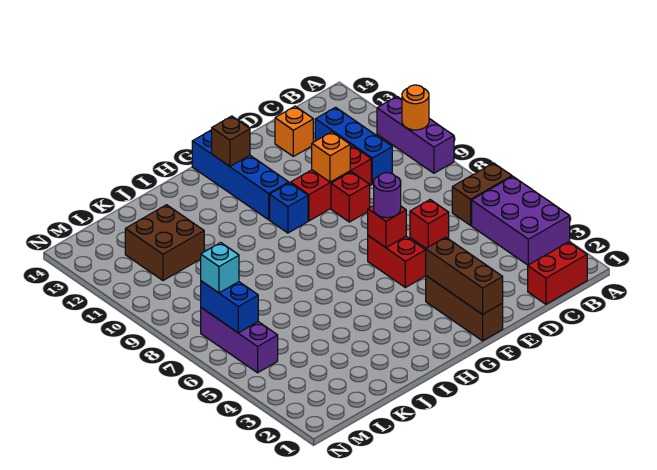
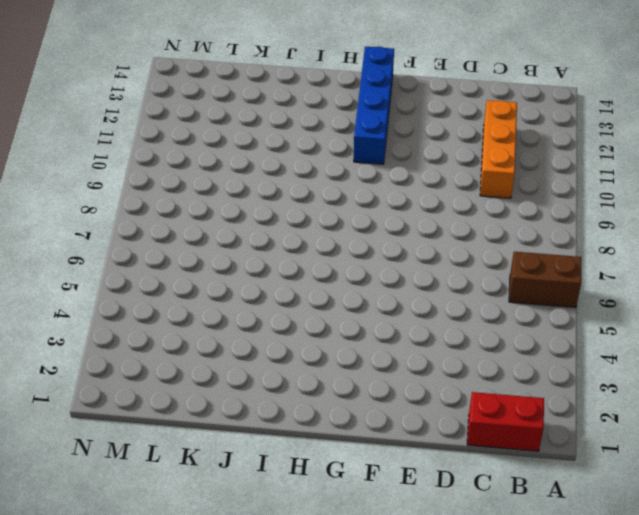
orange brick C10:C12 level 1 -> blue brick C10:C12 level 1
none -> purple brick A3:B5 level 1
none -> purple brick A9:A11 level 1
none -> red brick D6 level 1

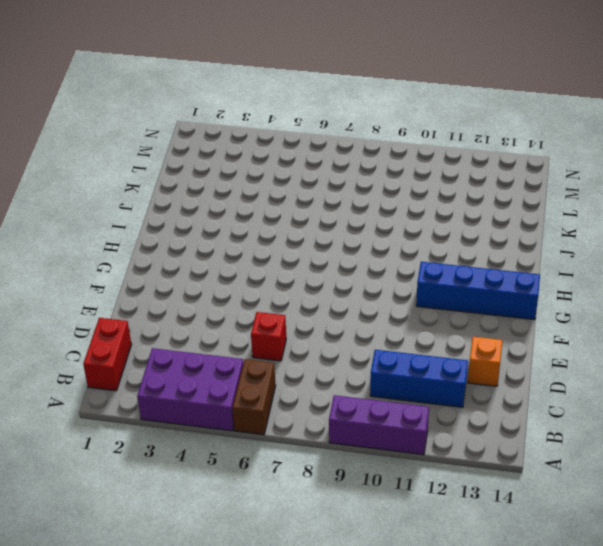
none -> red brick D10:F10 level 1
none -> red brick E9 level 1
none -> brown brick F1:F3 level 1

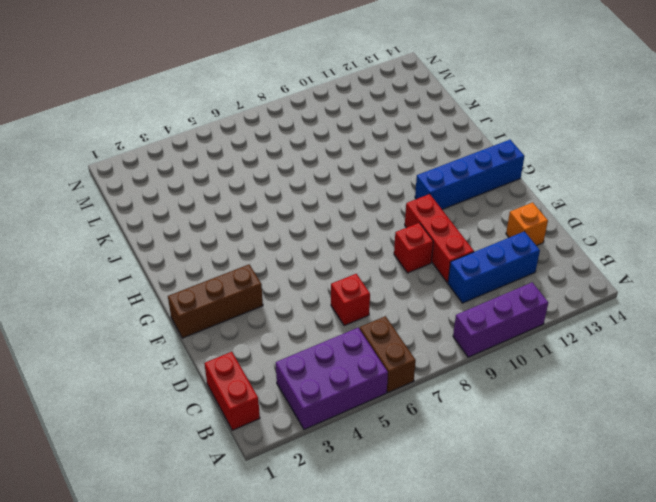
none -> red brick F5:F6 level 1
none -> blue brick G10 level 1
none -> brown brick K11:L12 level 1

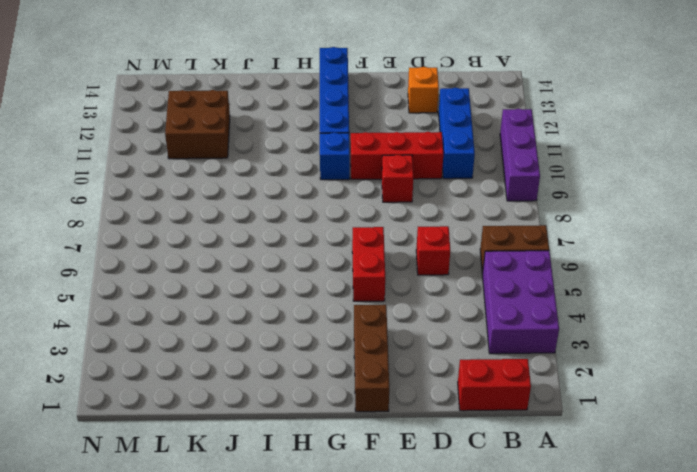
none -> purple brick M5:M7 level 1
none -> orange round brick A10 level 2
none -> orange brick E10 level 2

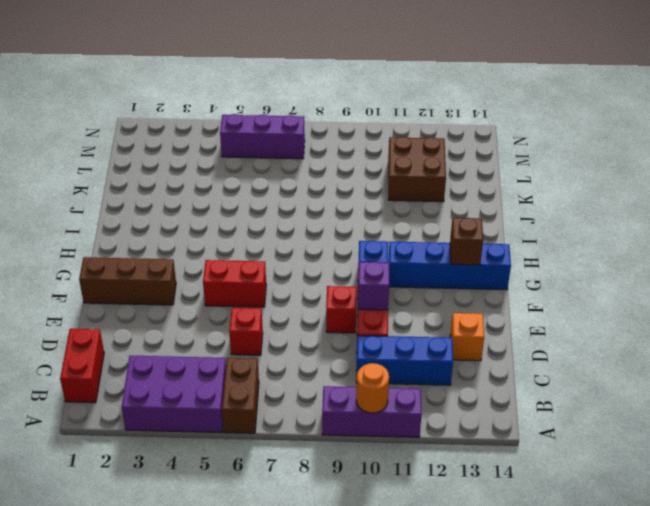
purple brick E10 level 2 -> orange brick E10 level 2
none -> brown brick F1:F3 level 2
none -> red brick F6 level 2
none -> blue brick M6:M7 level 2

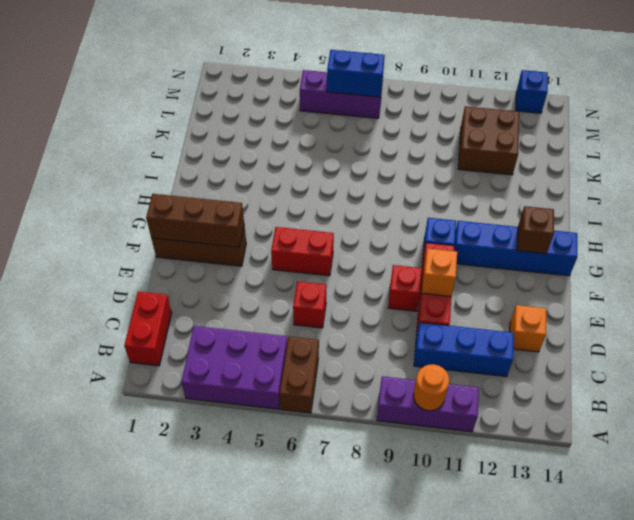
blue brick N13 level 1 -> none
none -> red brick F6 level 2
none -> purple round brick F6 level 3
none -> cyan brick M7 level 3

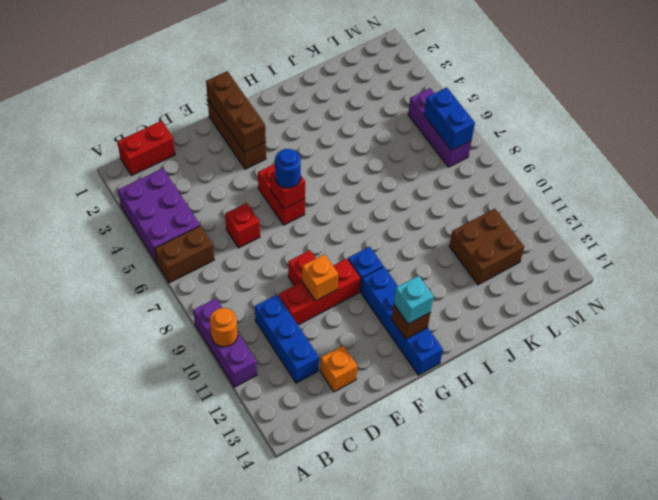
blue round brick F6 level 3 -> purple round brick F6 level 3
cyan brick G13 level 3 -> cyan brick M7 level 3

